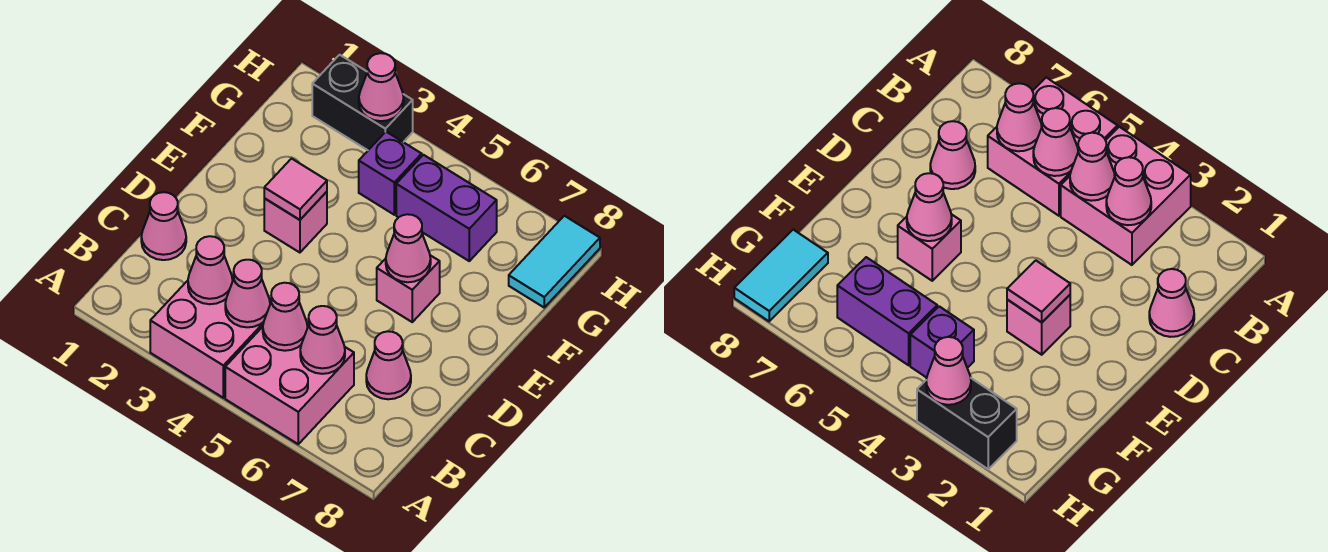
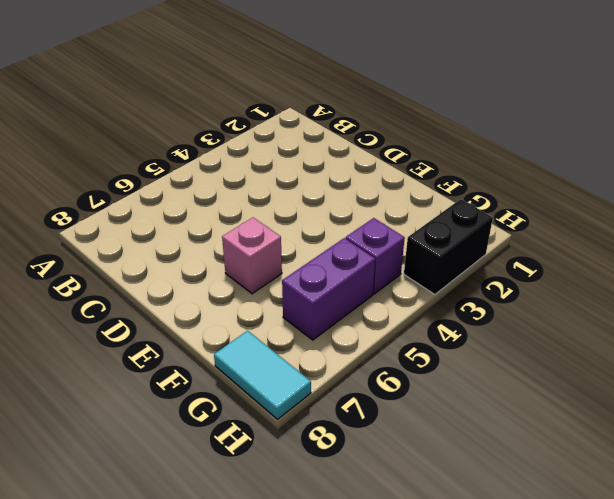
none -> pink brick A3:B4 level 1
none -> pink brick A5:B6 level 1
none -> pink cone C1 level 1

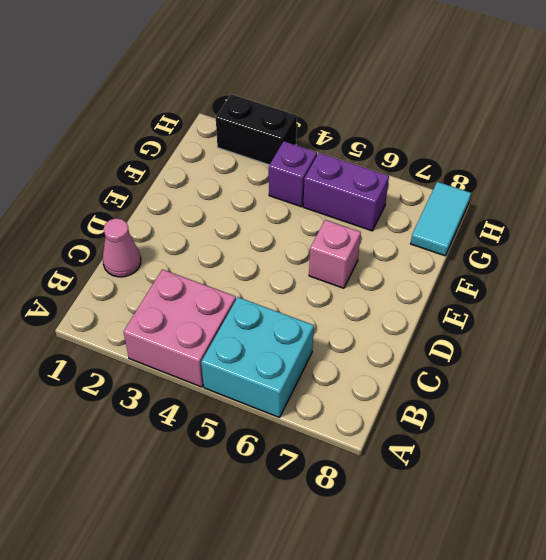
cyan brick A5:B6 level 1 -> pink brick A5:B6 level 1
none -> pink cone C7 level 1
none -> pink brick E3 level 1
none -> pink cone B3 level 2

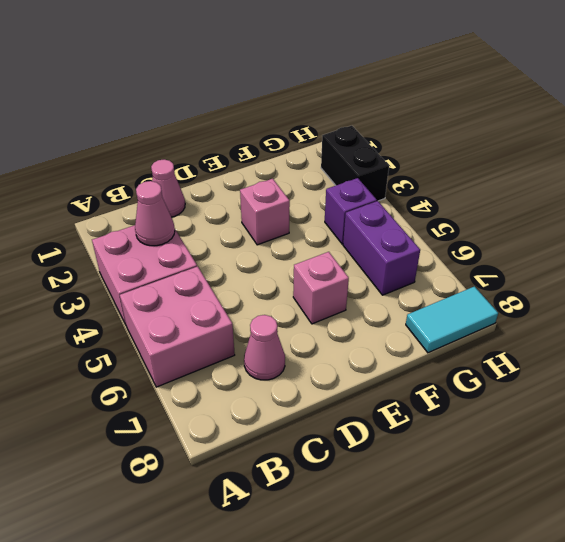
none -> pink cone B4 level 2
none -> pink cone B5 level 2
none -> pink cone B6 level 2

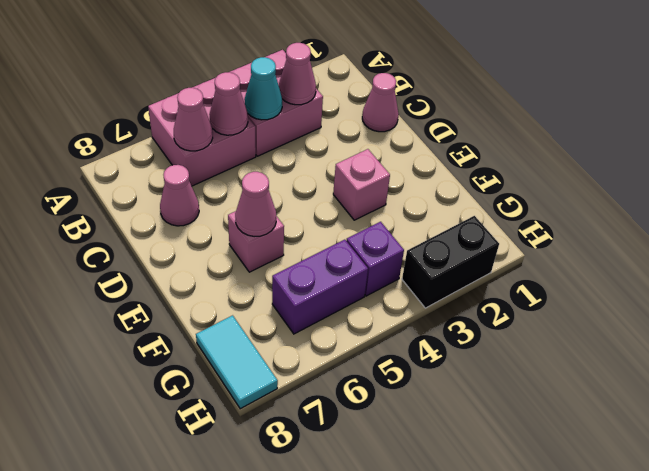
cyan cone B4 level 2 -> pink cone B4 level 2
none -> pink tile E3 level 2
none -> pink cone H3 level 2

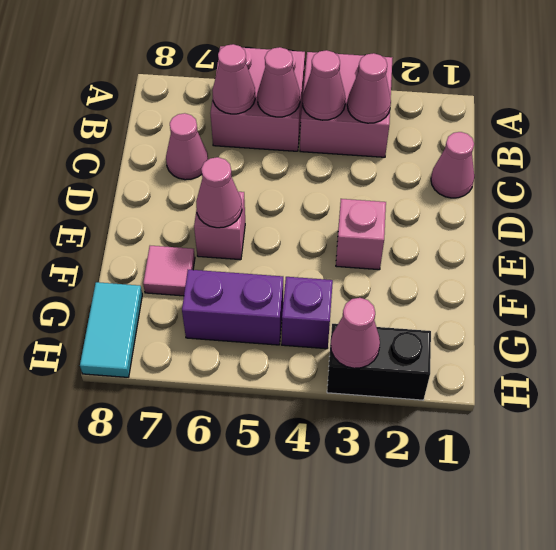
pink tile F7 level 1 -> pink tile E3 level 2

